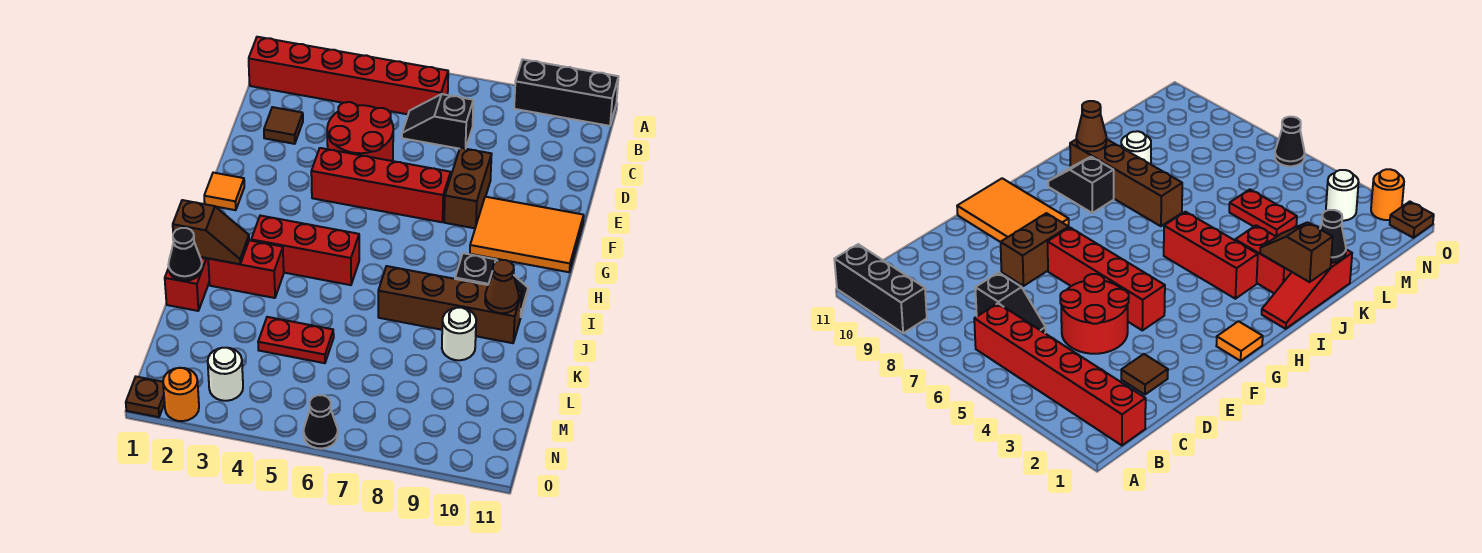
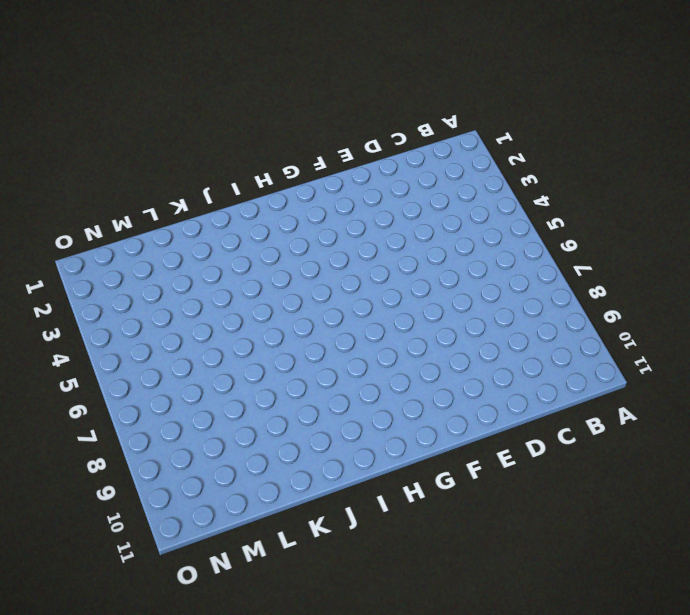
none -> black brick A9:A11 level 1
none -> red brick B1:B6 level 1
none -> black slope C6:C7 level 1 top 7

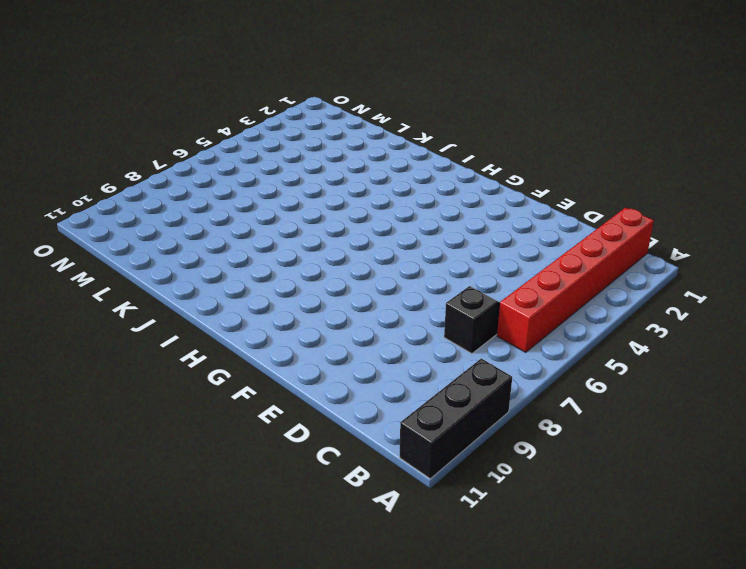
none -> brown tile D2 level 1
none -> red round brick D4:E5 level 1
none -> brown brick E8:F8 level 1

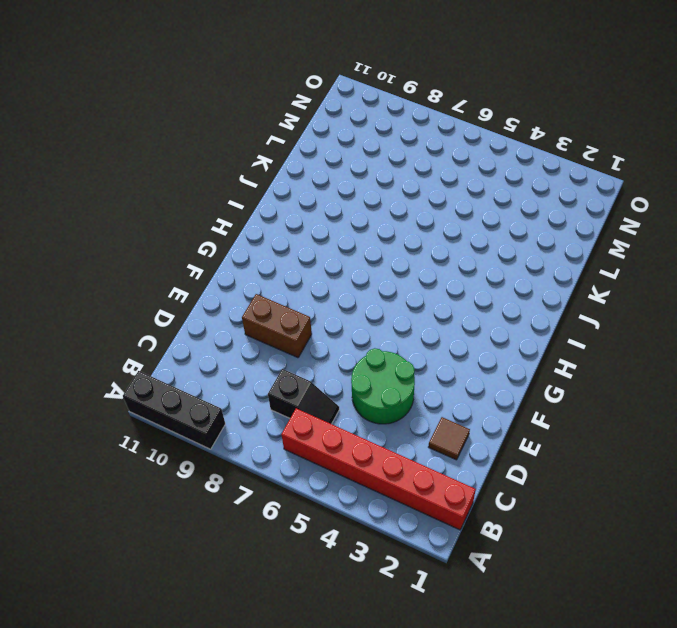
green round brick D4:E5 level 1 -> red round brick D4:E5 level 1
brown brick E8:E9 level 1 -> brown brick E8:F8 level 1
none -> red brick F4:F7 level 1
none -> orange tile F9:G11 level 1
none -> orange tile G1 level 1

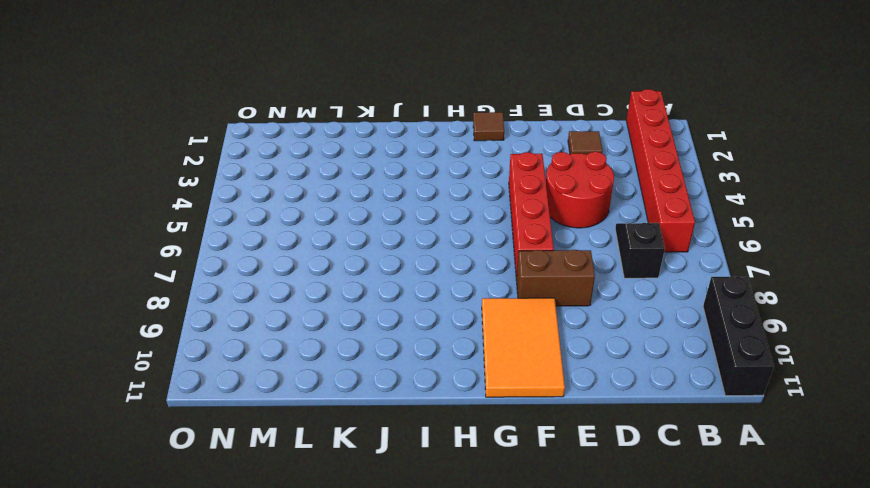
brown tile G1 level 1 -> orange tile G1 level 1
none -> red slope I1:K1 level 1 top K
none -> red brick I3:I5 level 1
none -> black slope I9:I10 level 1 top 9

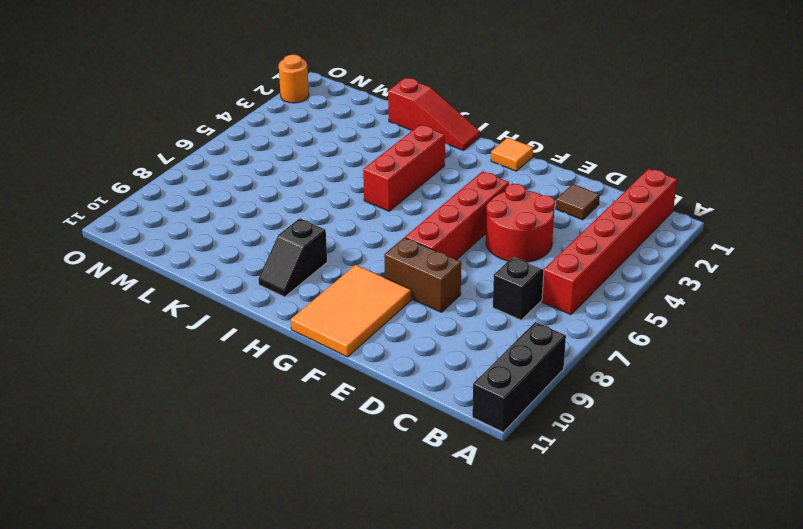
none -> red brick J2:J3 level 1
none -> brown brick J7:J10 level 1
none -> white round brick K9 level 1

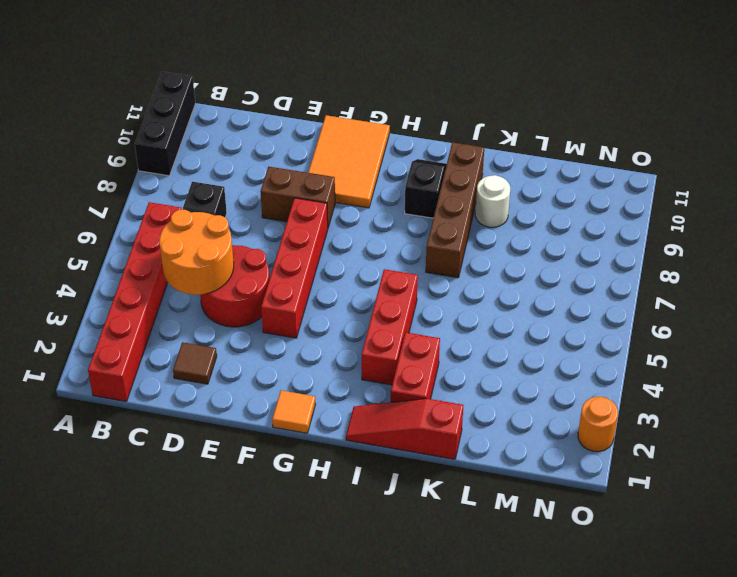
orange round brick C4:D5 level 2 -> none
none -> red plate L4:L5 level 1
none -> white round brick N3 level 1
none -> brown plate O1 level 1

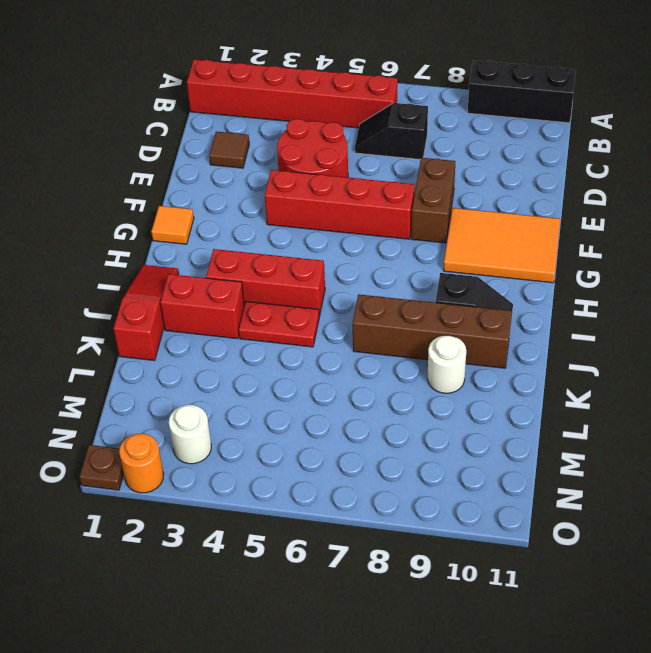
red plate J4:J5 level 1 -> red plate L4:L5 level 1
none -> black cone O6 level 1
none -> brown slope J1:J2 level 2 top 1
none -> brown cone J10 level 2

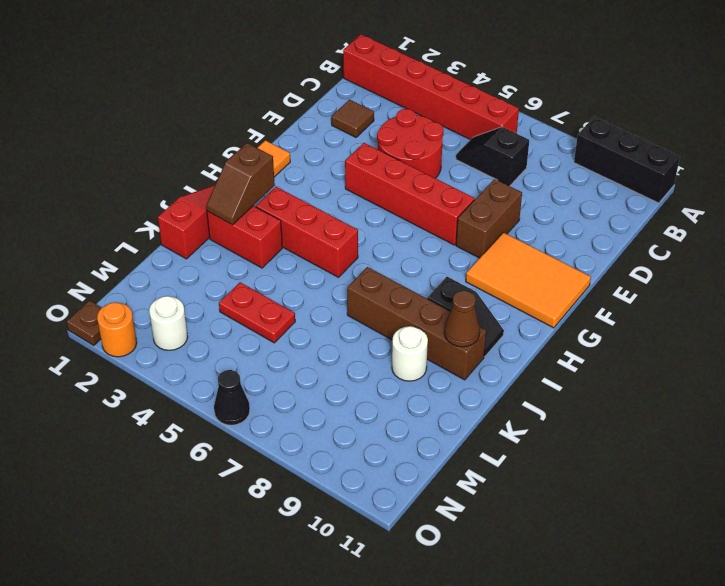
brown slope I2:J2 level 2 top I -> brown slope J1:J2 level 2 top 1
none -> black cone K1 level 2

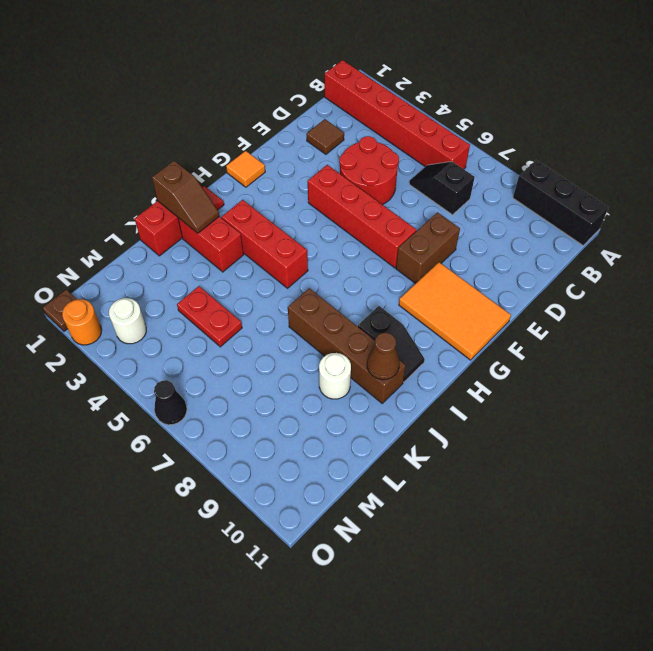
none -> black cone K1 level 2

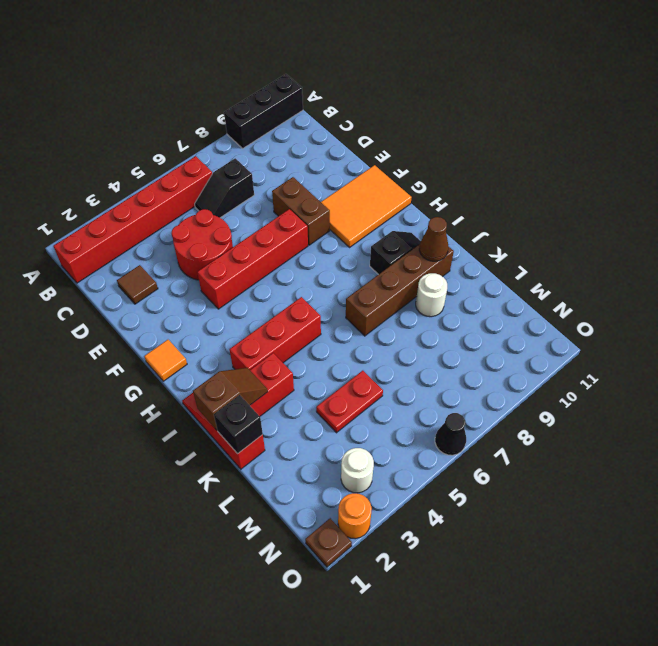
black brick K1 level 2 -> black cone K1 level 2

